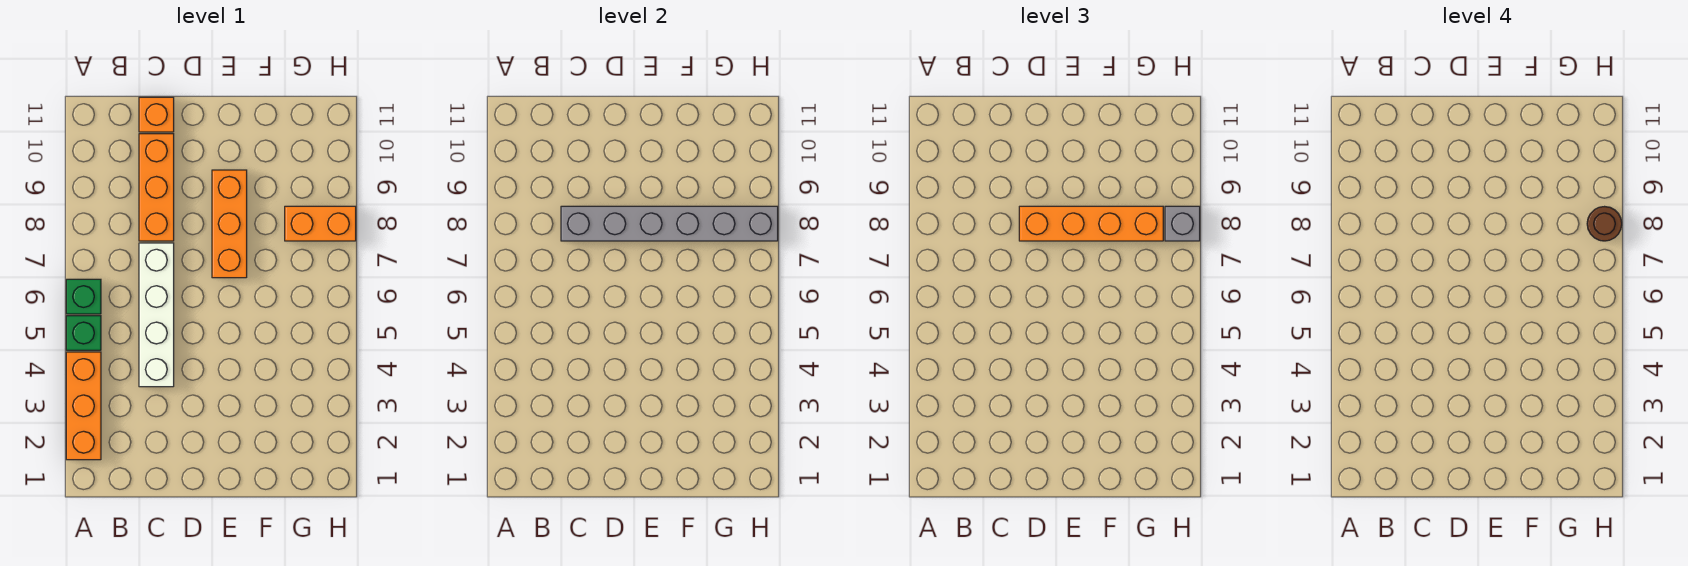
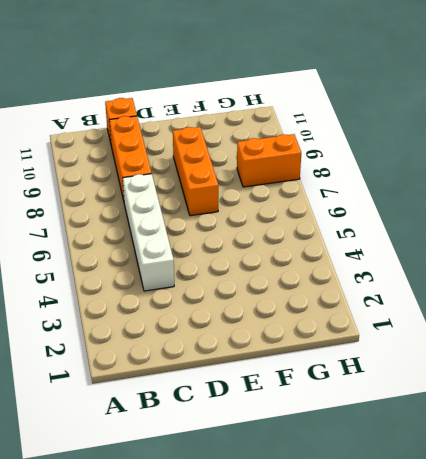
none -> orange brick A2:A4 level 1
none -> green brick A5 level 1
none -> green brick A6 level 1

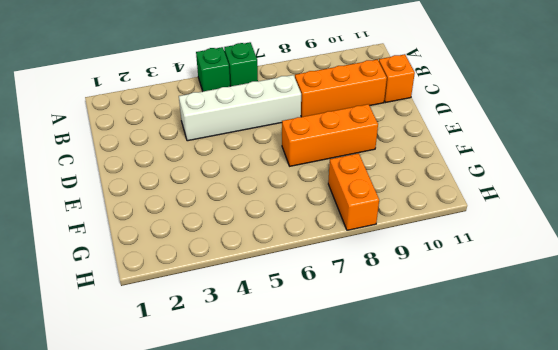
none -> orange brick A2:A4 level 1
none -> grey brick C8:H8 level 2
none -> orange brick D8:G8 level 3

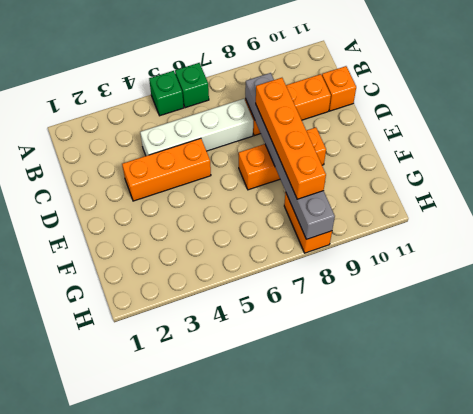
orange brick D3:D5 level 1 -> orange brick A2:A4 level 1
none -> grey brick H8 level 3
none -> brown round brick H8 level 4

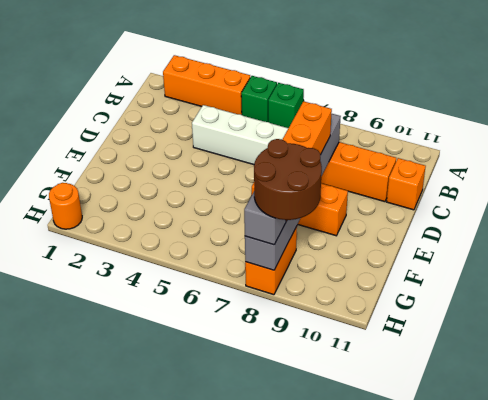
brown round brick G8:H9 level 4 -> brown round brick H8 level 4
orange round brick H1 level 1 -> none

